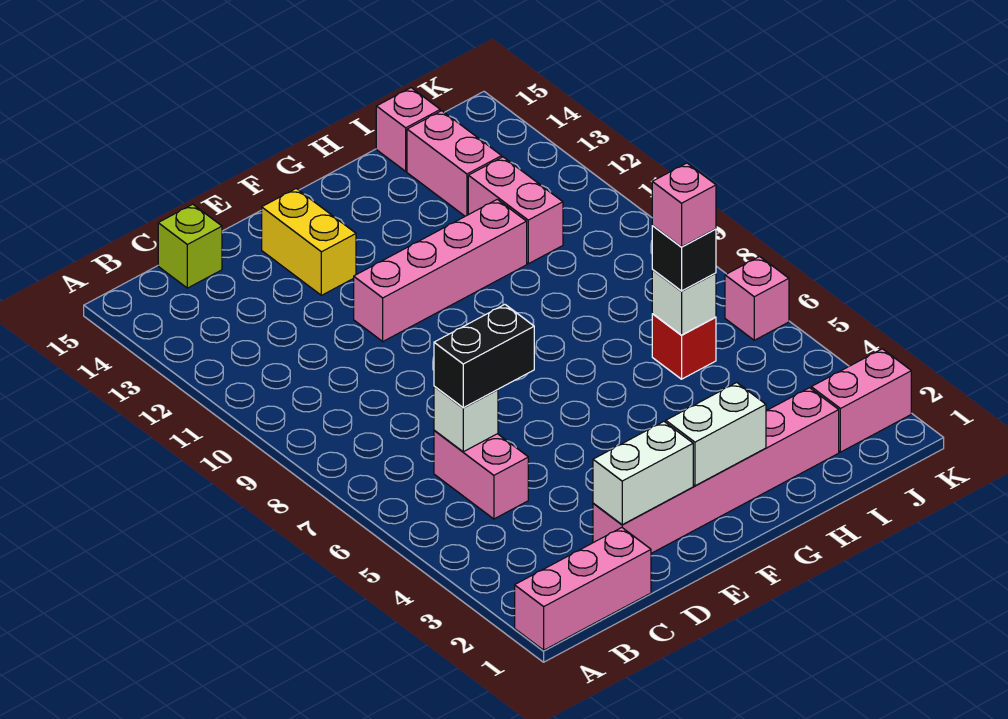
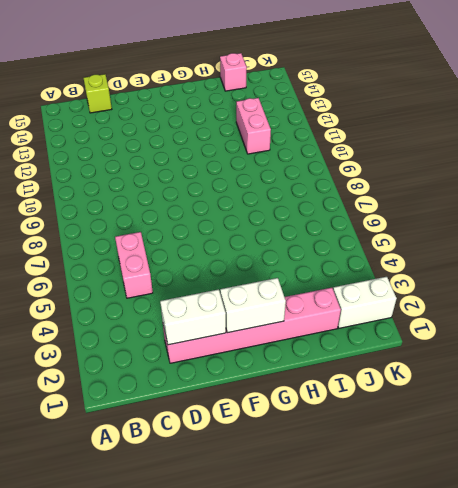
white brick J2:K2 level 1 -> pink brick J2:K2 level 1
none -> pink brick A1:C1 level 1
none -> pink brick E11:H11 level 1
none -> yellow brick E13:E14 level 1

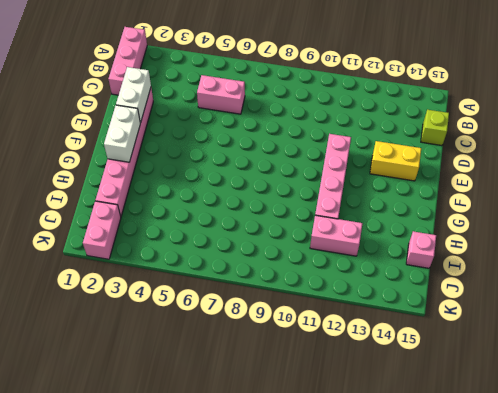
none -> red brick I6 level 1
none -> pink brick I13:I14 level 1
none -> pink brick K6 level 1

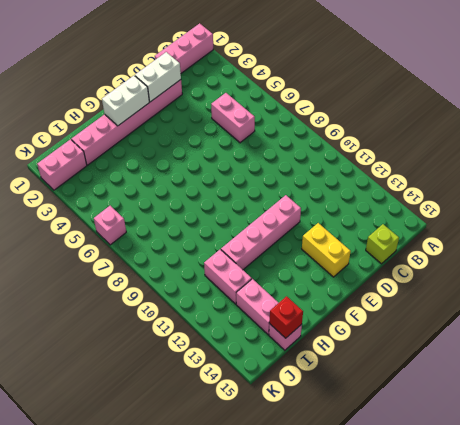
red brick I15 level 2 -> red brick I6 level 1
none -> white brick C6 level 2
none -> white brick I6 level 2
none -> black brick C6:D6 level 3

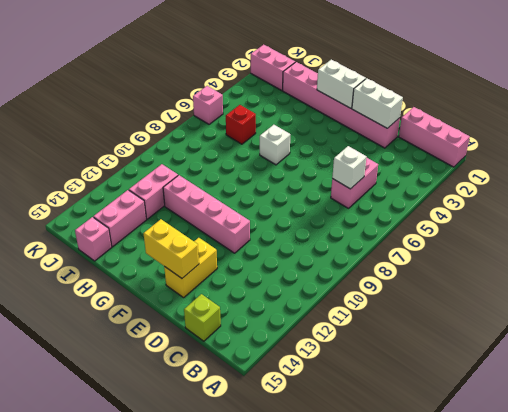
yellow brick E14:F14 level 2 -> none
white brick G6 level 1 -> white brick I6 level 2
none -> black brick C6:D6 level 3
none -> black brick I6 level 3
none -> pink brick I6 level 4

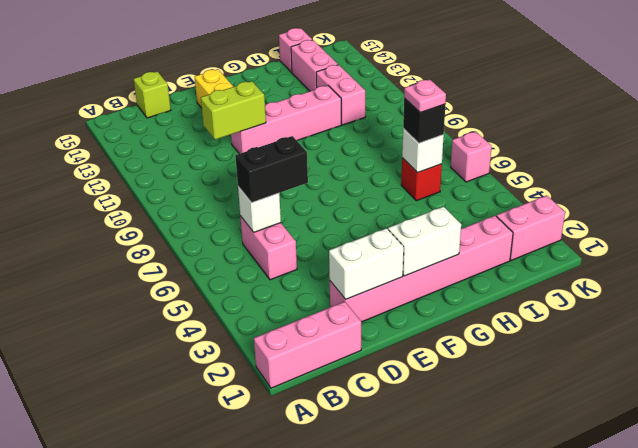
lime brick D11:E11 level 2 -> none
pink plate I6 level 4 -> pink brick I6 level 4

